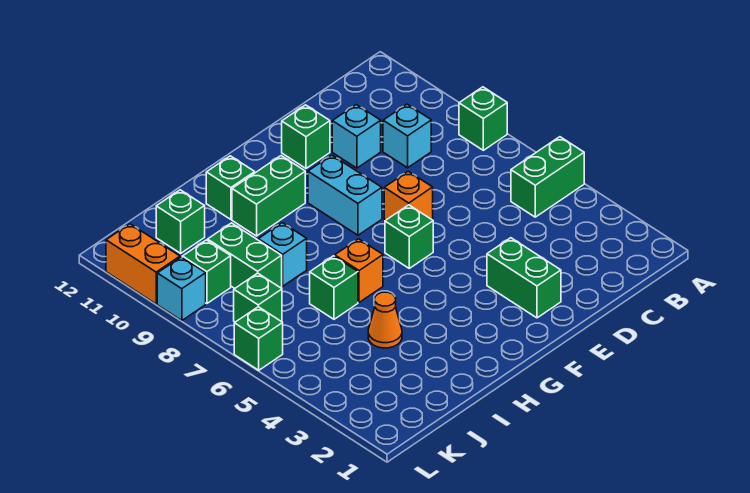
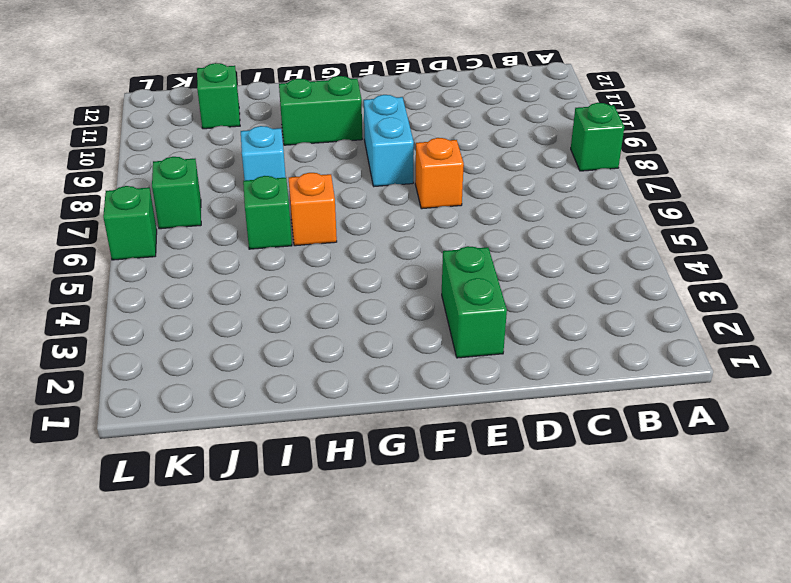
none -> green brick A5:B5 level 1
none -> cyan brick C9 level 1
none -> cyan brick D10 level 1

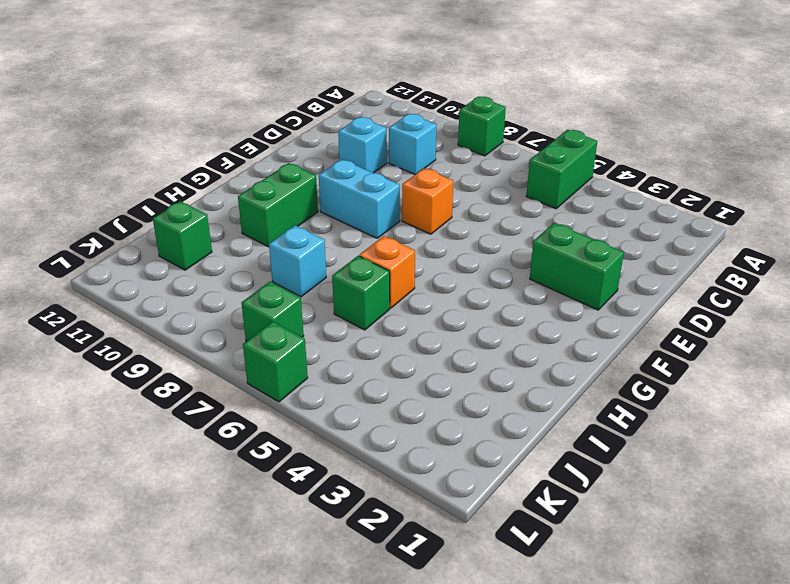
none -> green brick E11 level 1
none -> green brick F6 level 1
none -> green brick H11 level 1

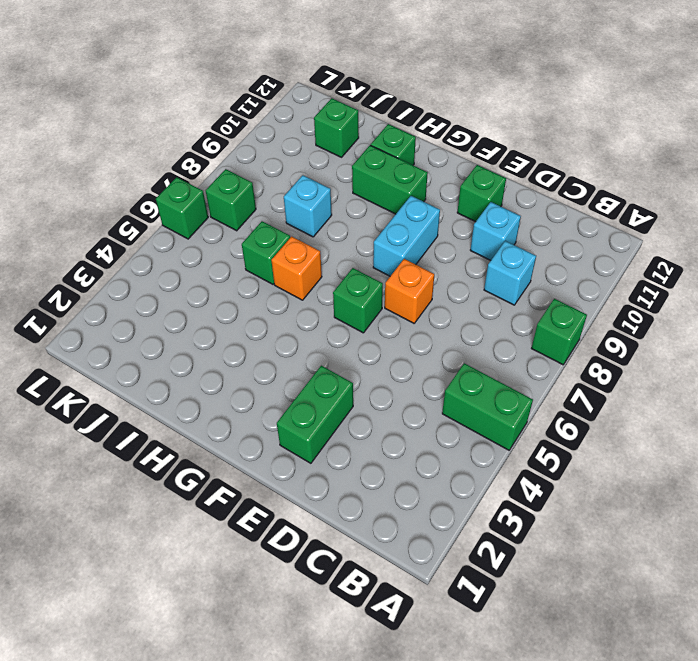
none -> orange cone I4 level 1
none -> green brick J8:J9 level 1
none -> green brick K9 level 1

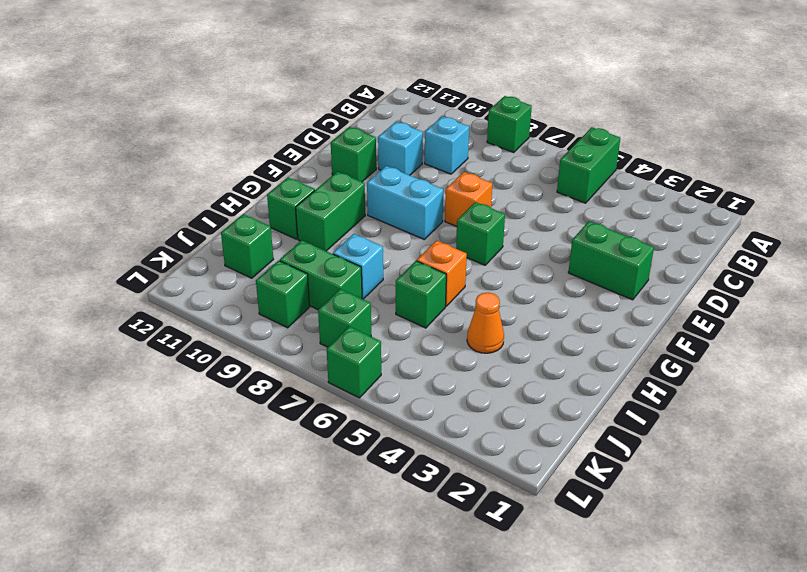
none -> cyan brick L9 level 1
none -> orange brick L10:L11 level 1

